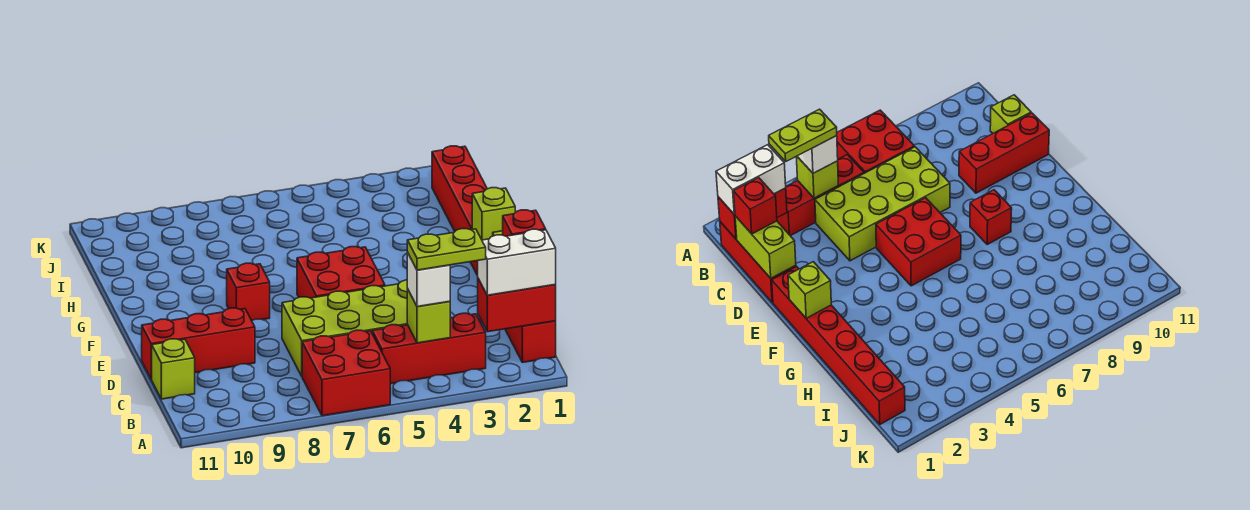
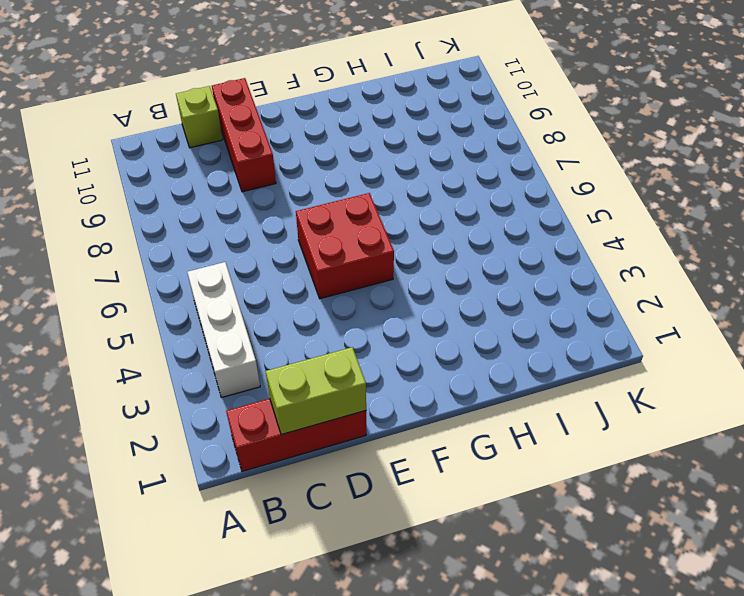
white brick B3:B5 level 1 -> red brick B3:B5 level 1
none -> red brick A6:B7 level 1
none -> lime brick C4:D7 level 1
none -> red brick E1:J1 level 1

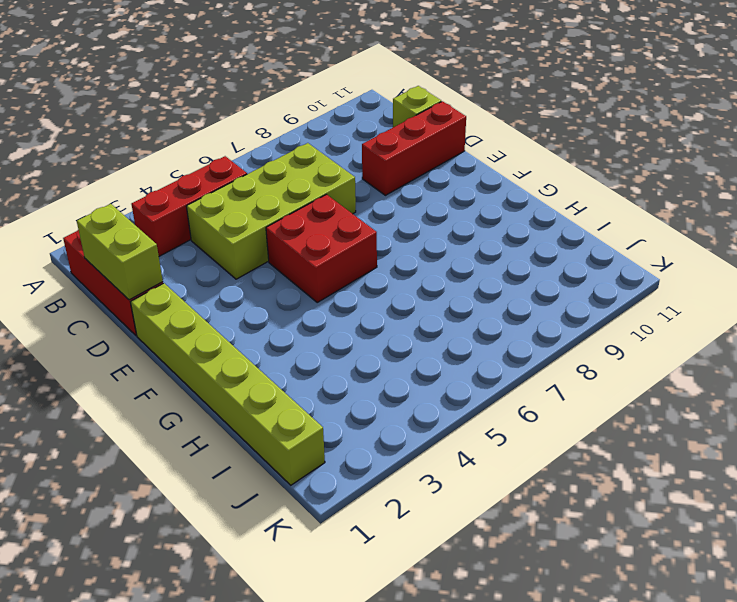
lime brick E1:J1 level 1 -> red brick E1:J1 level 1
none -> red brick A6:B7 level 1
none -> red brick F8 level 1
none -> red brick B1:B2 level 2

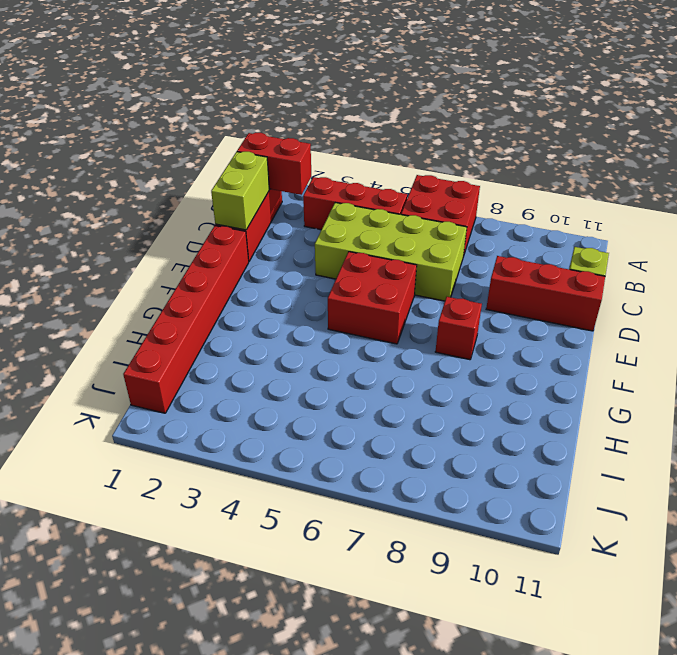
none -> lime brick B4 level 2
none -> lime brick F1 level 2
none -> white brick B1:B2 level 3

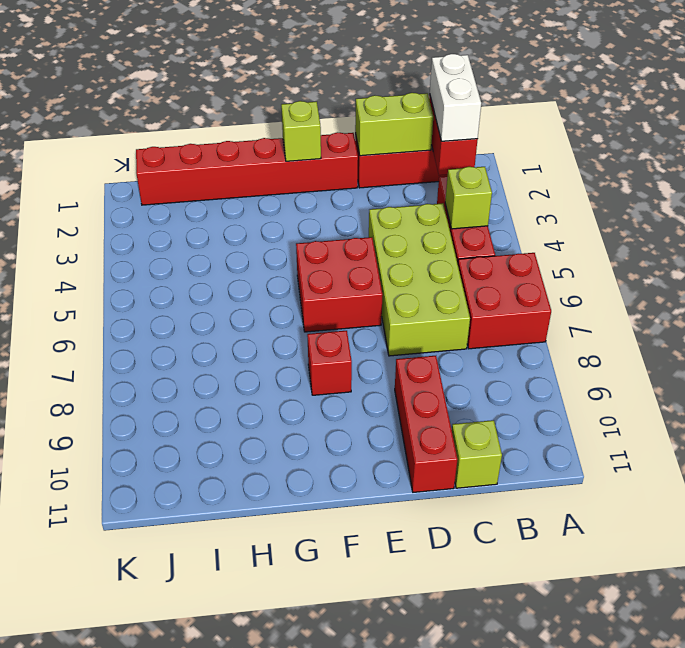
none -> white brick B4 level 3
none -> red brick C1 level 3
none -> lime plate B3:B4 level 4

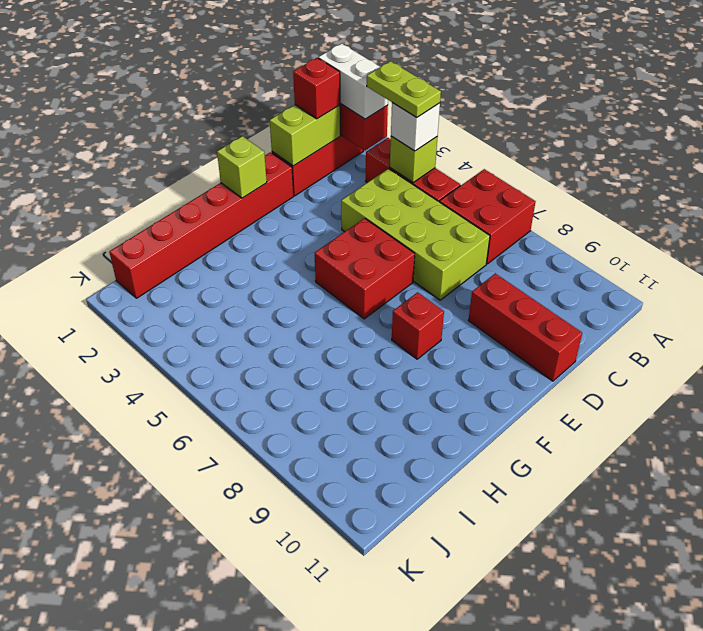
none -> lime brick C11 level 1

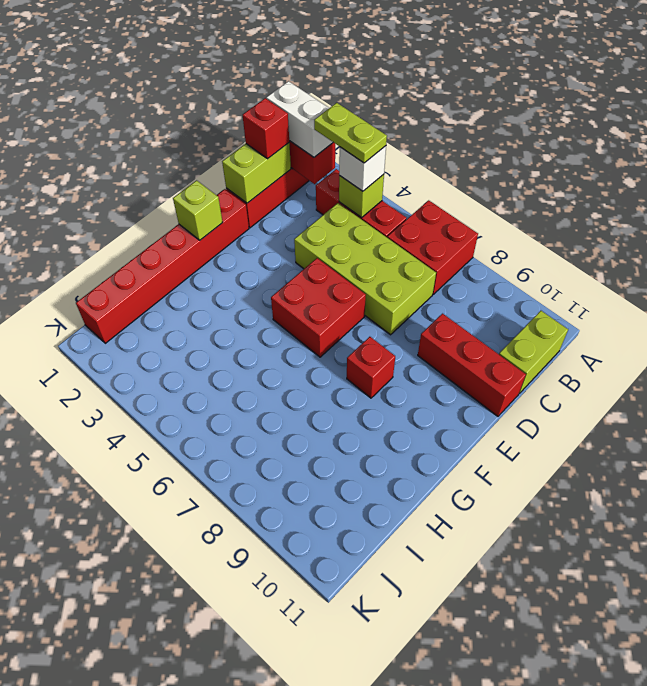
lime brick B11:C11 level 1 -> lime brick C11 level 1

